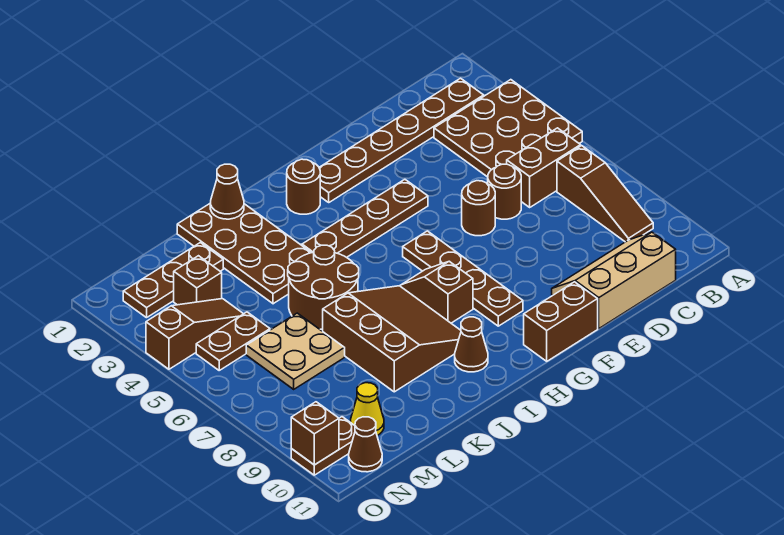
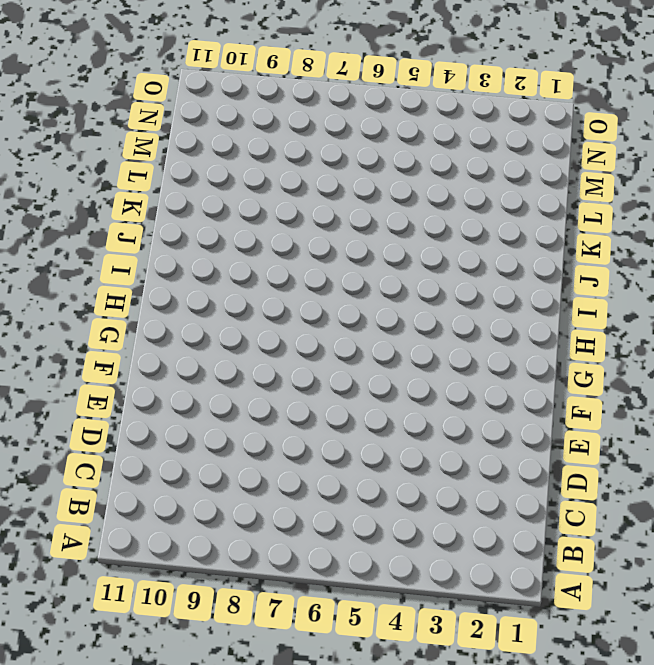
none -> brown plate A3:C5 level 1
none -> brown plate B2:G2 level 1
none -> brown brick B6:C6 level 1

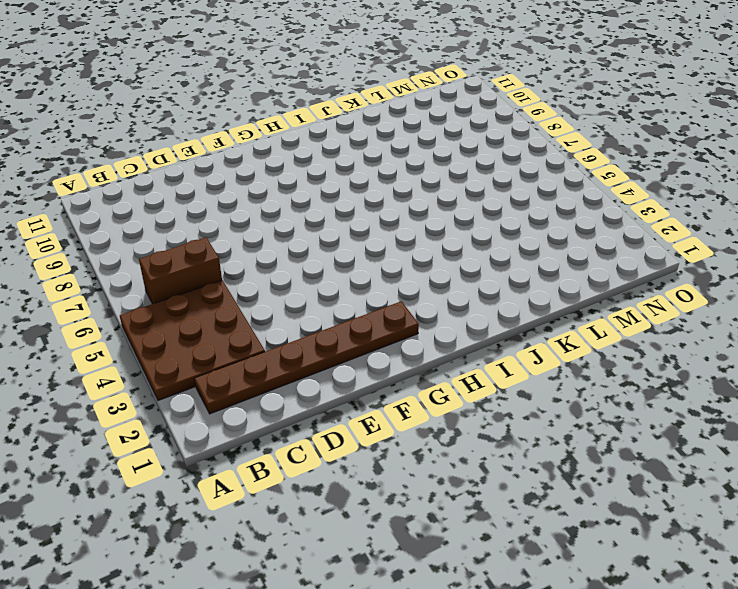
none -> brown slope B7:B9 level 1 top 7
none -> tan slope C10:E11 level 1 top 11
none -> brown round brick D6 level 1

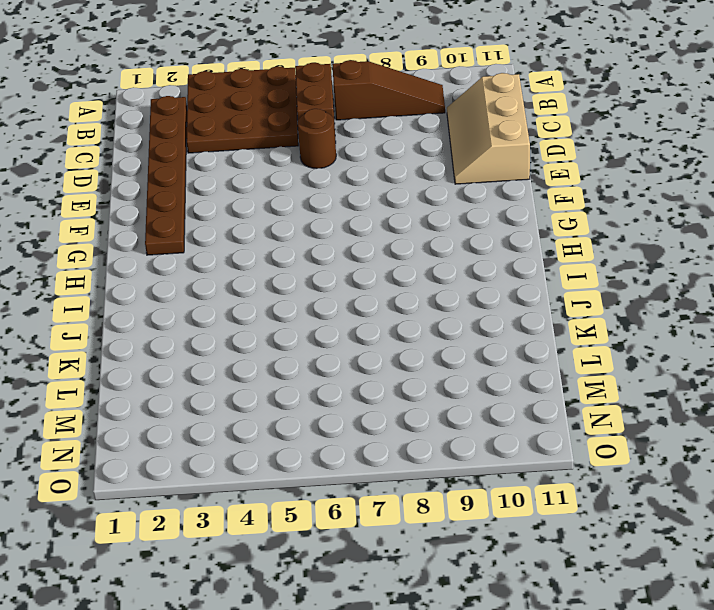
none -> brown round brick E6 level 1
none -> brown plate F4:I4 level 1
none -> brown brick F11:G11 level 1

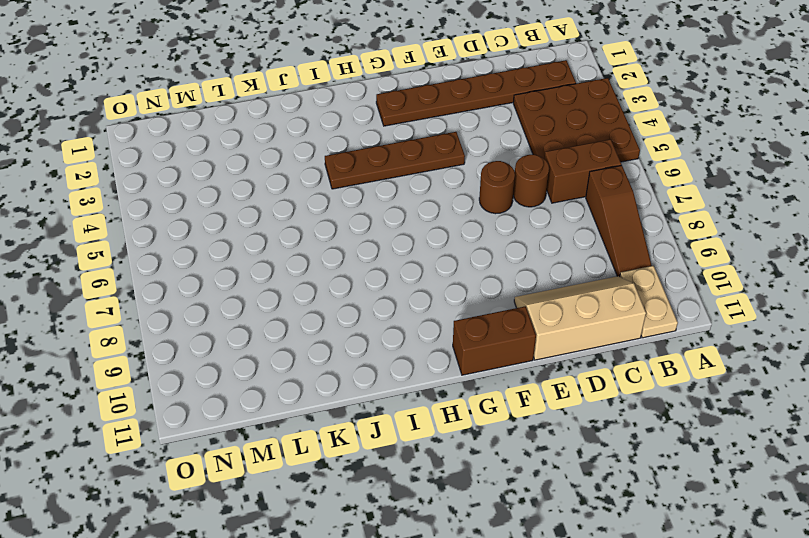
tan plate B10:B11 level 1 -> none
none -> brown plate G6:G9 level 1
none -> brown round brick H2 level 1
none -> brown slope H7:H8 level 1 top 8

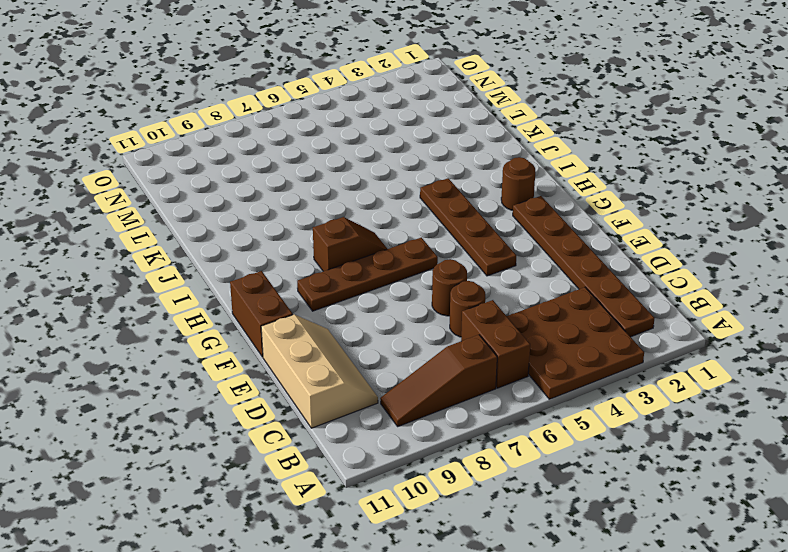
none -> brown slope I7:K9 level 1 top K
none -> brown cone I10 level 1
none -> brown plate J1:K4 level 1

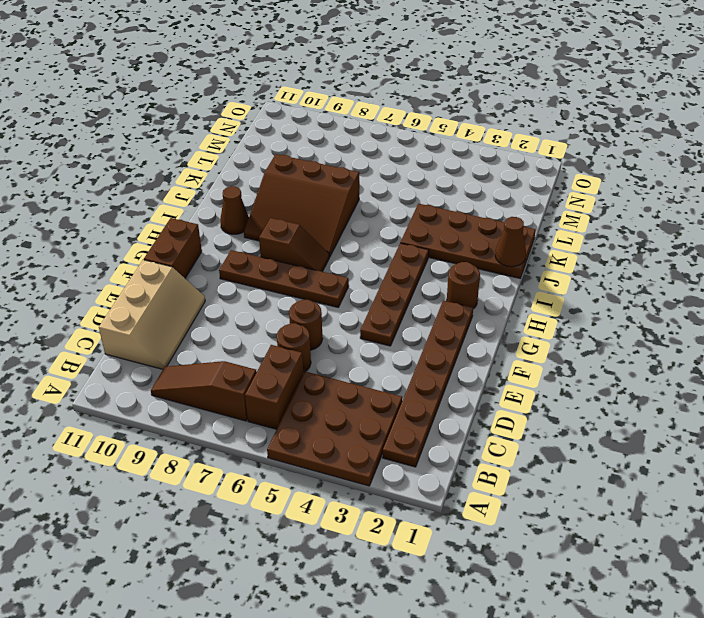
none -> brown round brick J5:K6 level 1
none -> brown plate L2:N2 level 1
none -> tan plate L6:M7 level 1

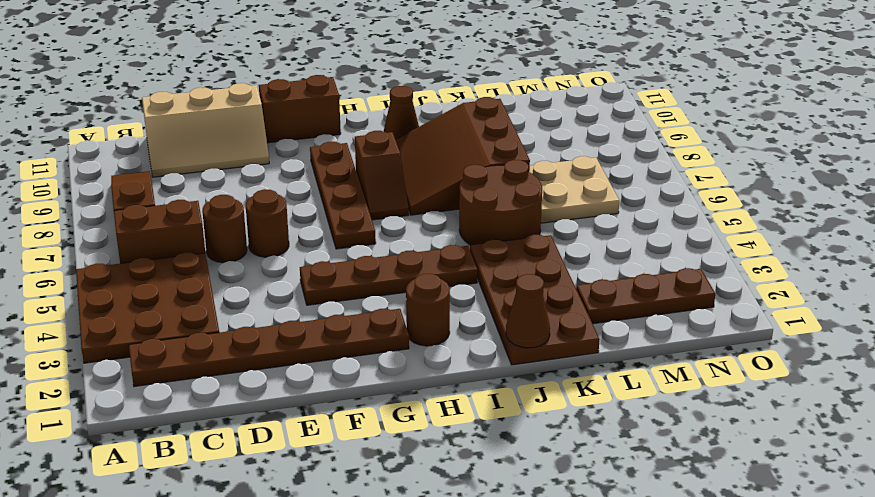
none -> brown brick M3 level 1
none -> brown slope M4:O4 level 1 top O
none -> brown plate M5:N5 level 1

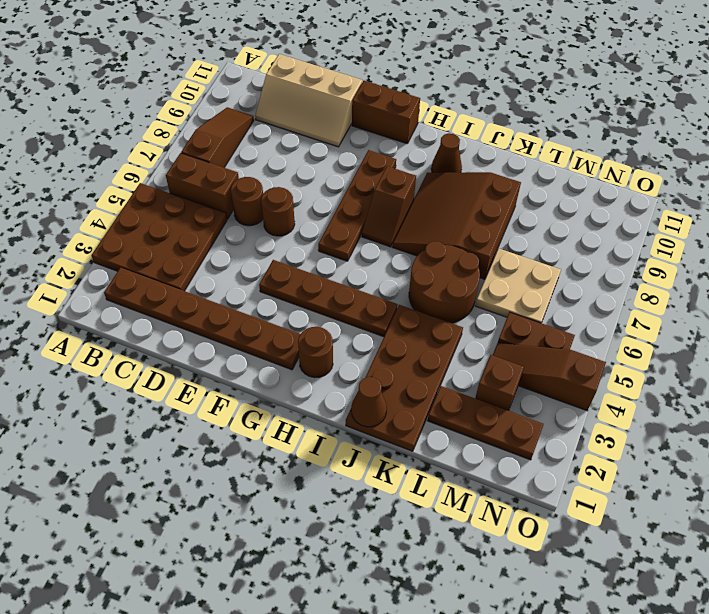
none -> yellow cone M10 level 1
none -> brown plate N10:O10 level 1
none -> brown cone N11 level 1

